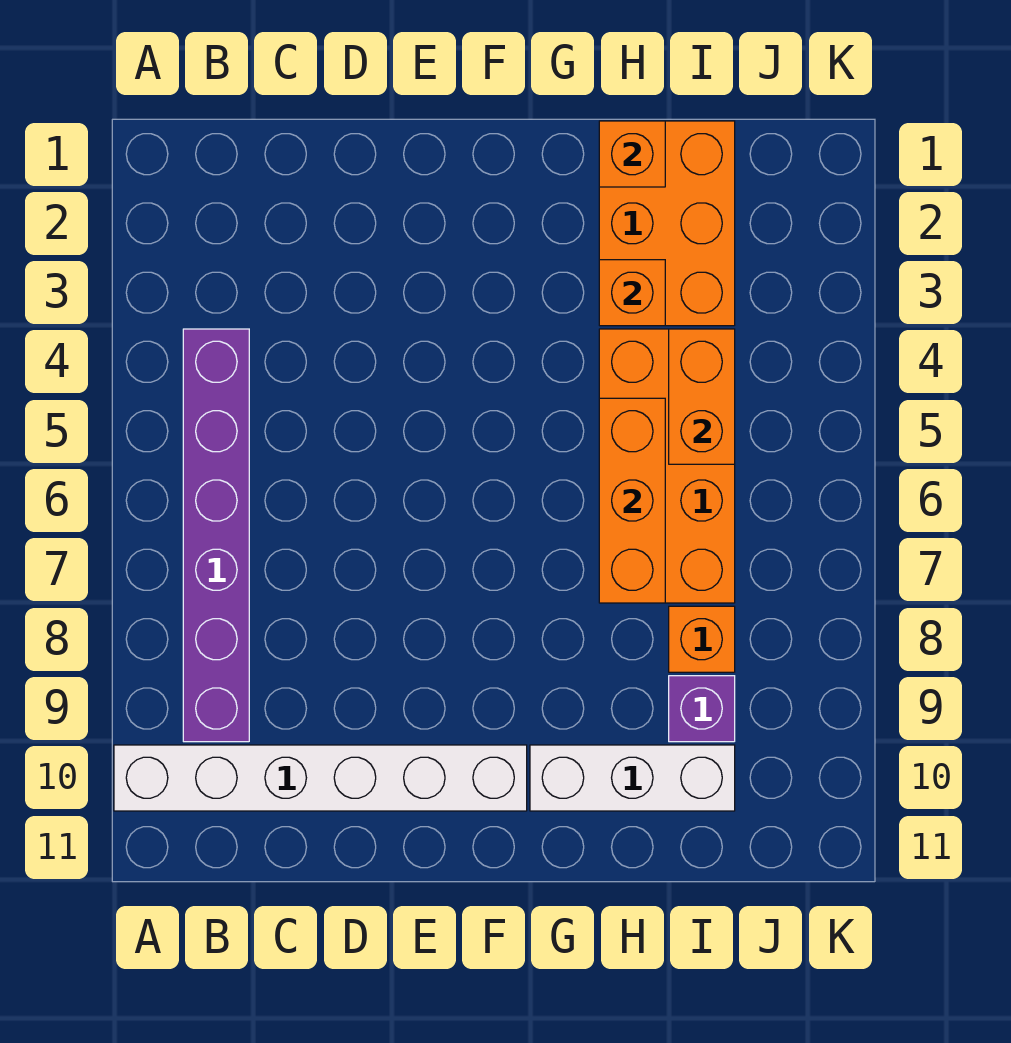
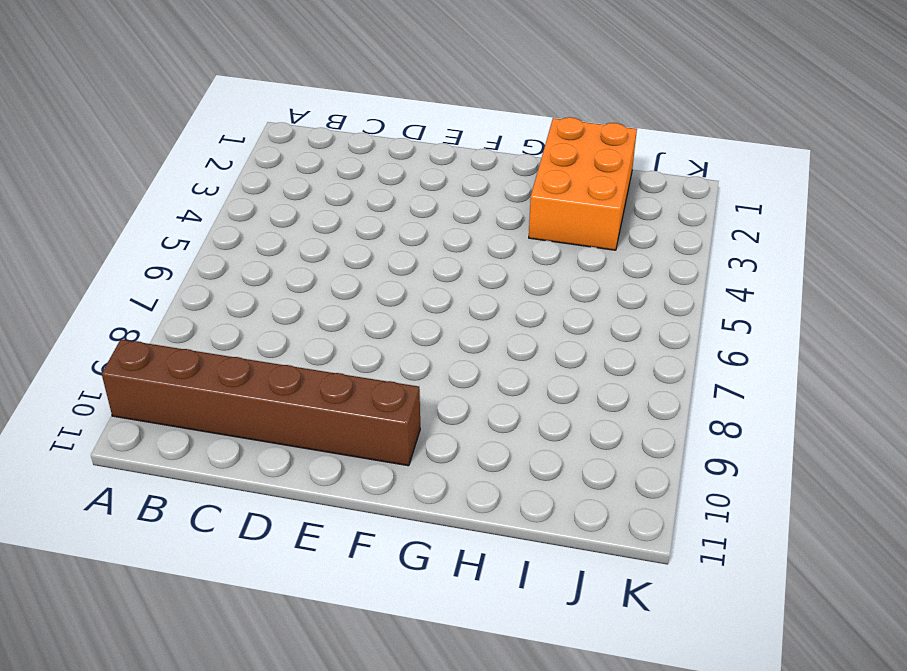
brown brick A10:F10 level 1 -> white brick A10:F10 level 1
none -> purple brick B4:B9 level 1
none -> white brick G10:I10 level 1

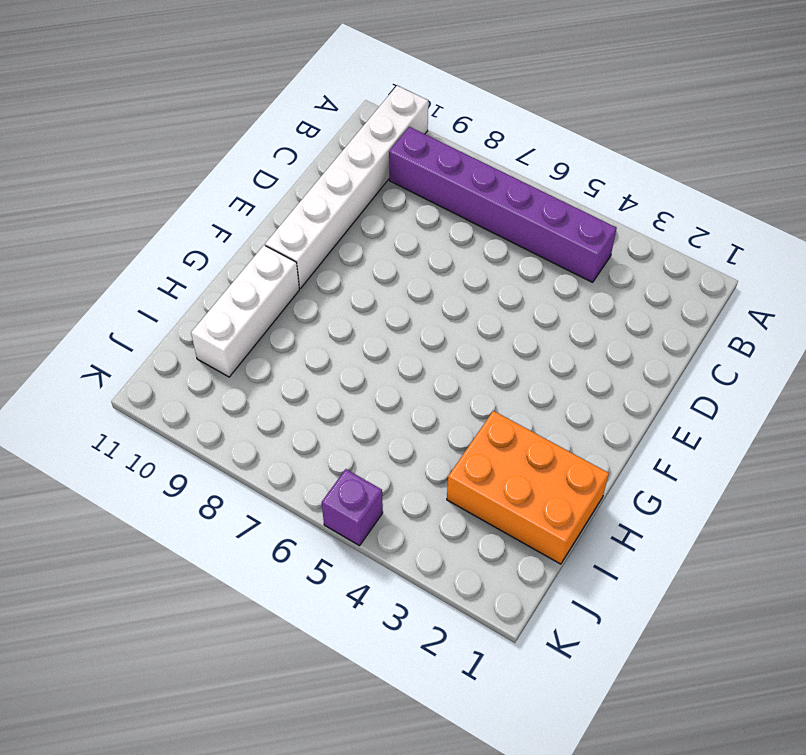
purple brick K5 level 1 -> purple brick I9 level 1
none -> orange brick H4:I7 level 1
none -> orange brick I8 level 1

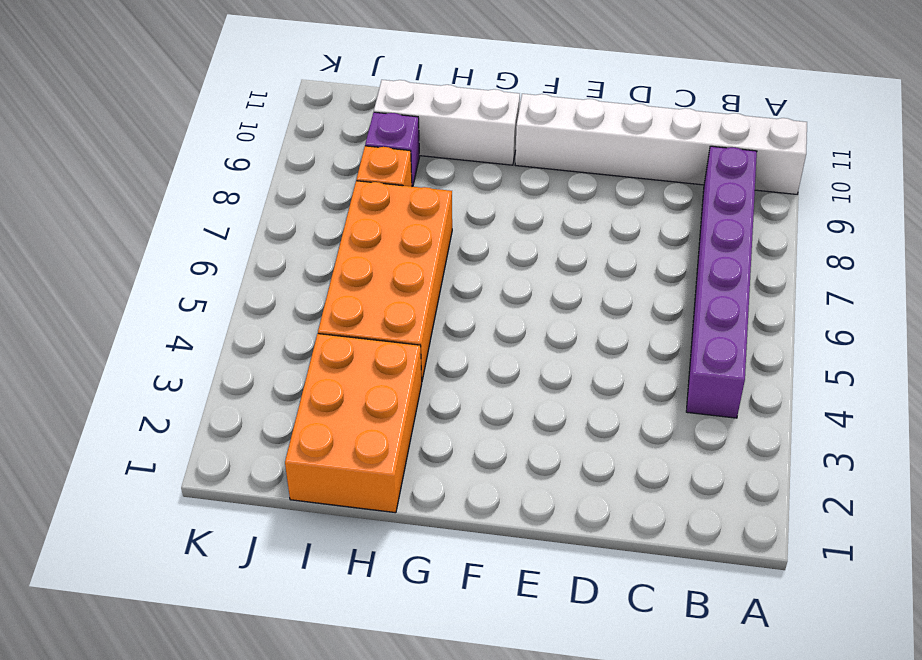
none -> orange brick H1 level 2
none -> orange brick H3 level 2

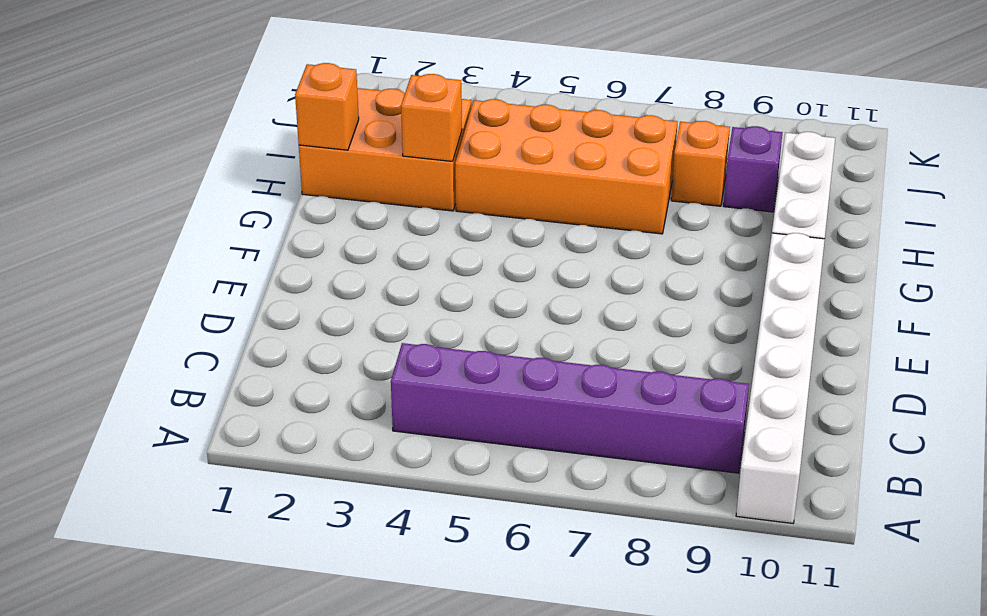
none -> orange brick H5:H7 level 2
none -> orange brick I4:I5 level 2

